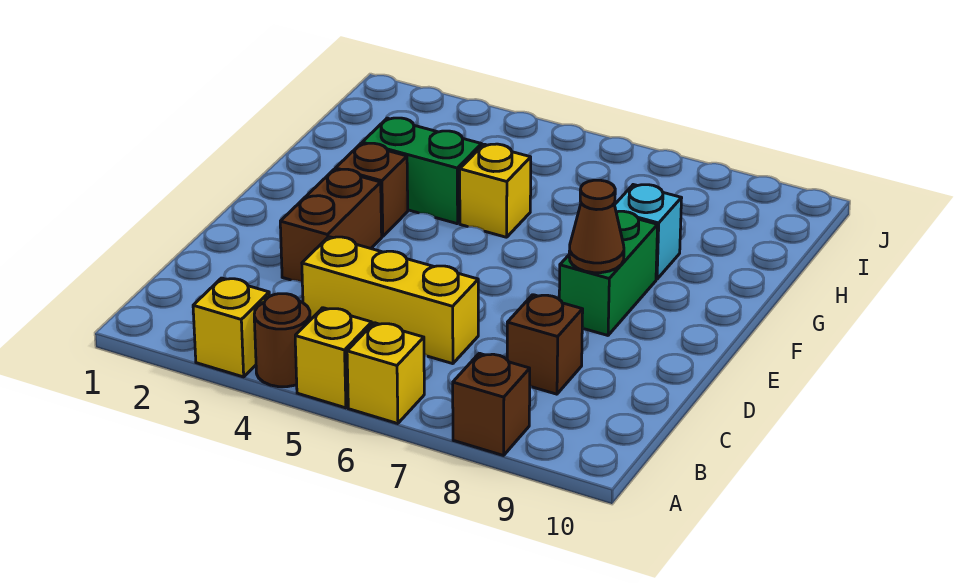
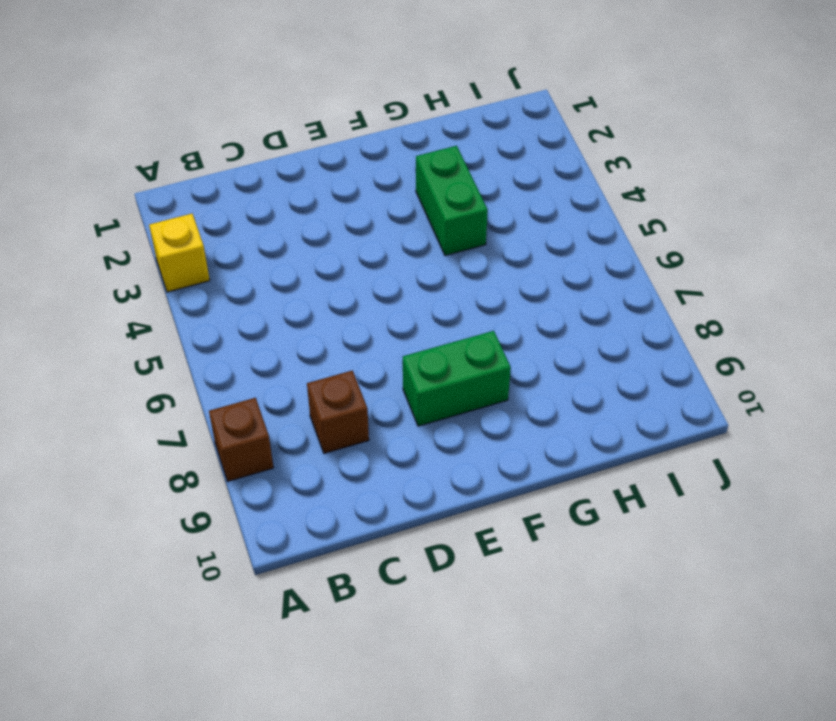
none -> brown round brick A4 level 1
none -> yellow brick A5 level 1
none -> yellow brick A6 level 1

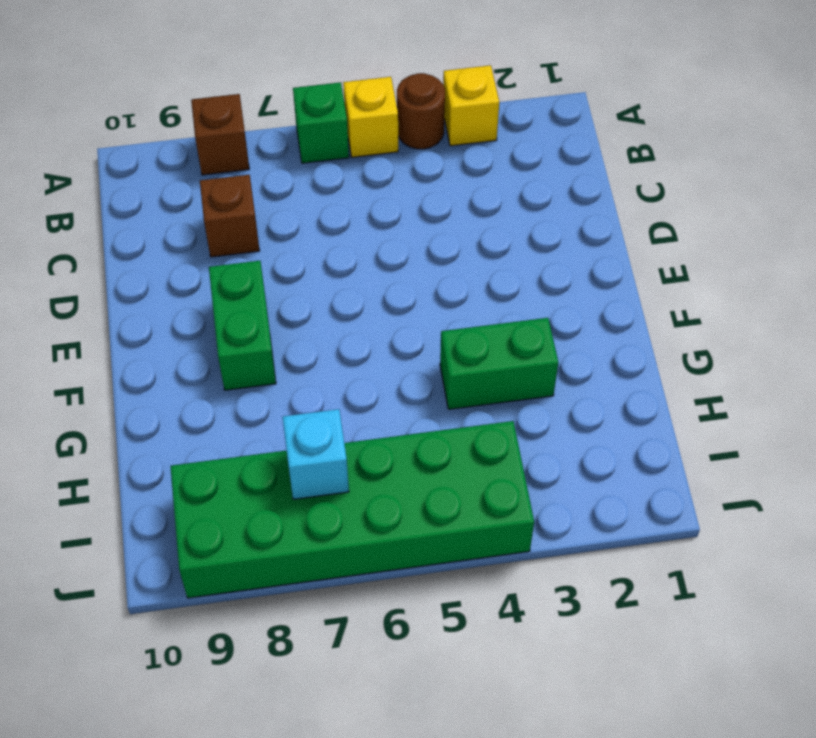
green brick A6 level 1 -> yellow brick A6 level 1
green brick I4:J9 level 1 -> none
cyan brick I7 level 2 -> cyan brick G8 level 1
none -> yellow brick C4:C6 level 1
none -> brown brick D3:E3 level 1
none -> brown brick F3 level 1

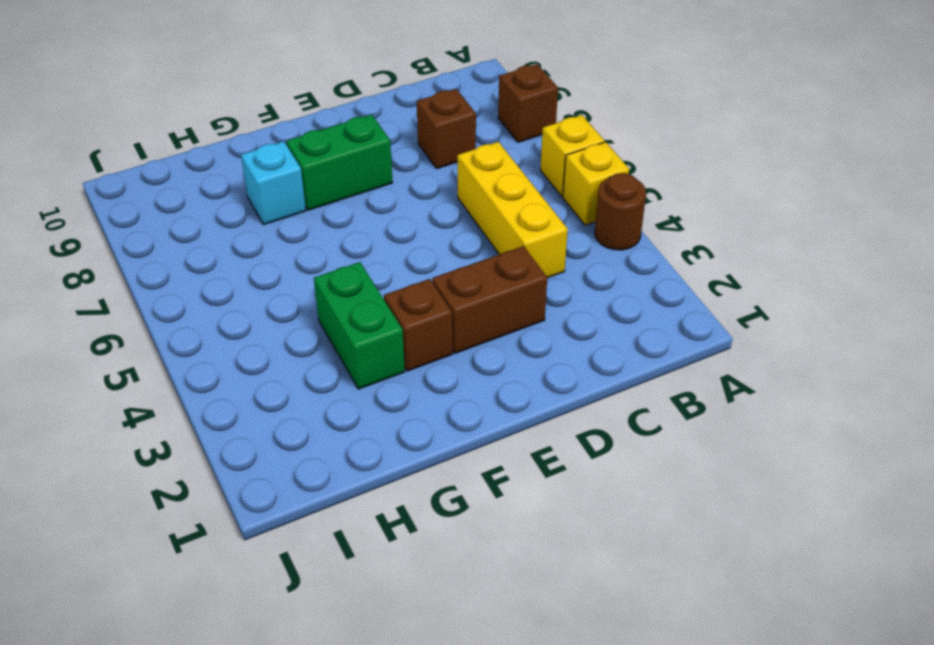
none -> yellow brick A3 level 1
none -> yellow brick G5 level 1
none -> brown cone E8 level 2

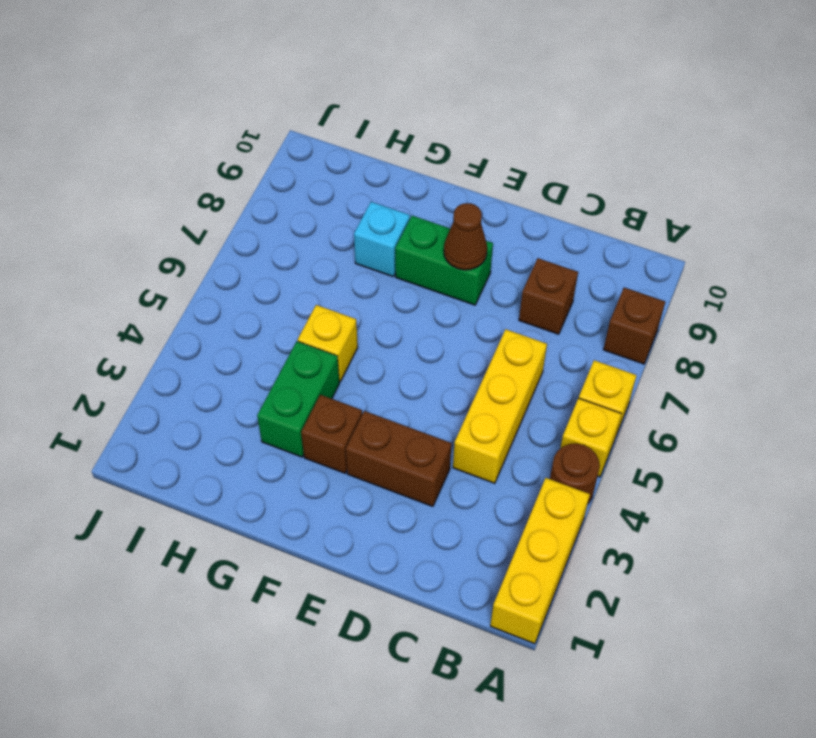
yellow brick A1:A3 level 1 -> yellow brick A3 level 1

